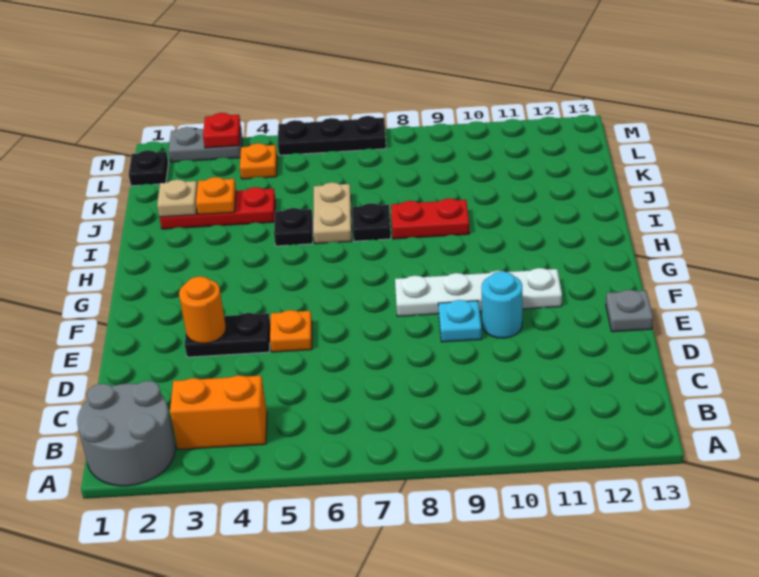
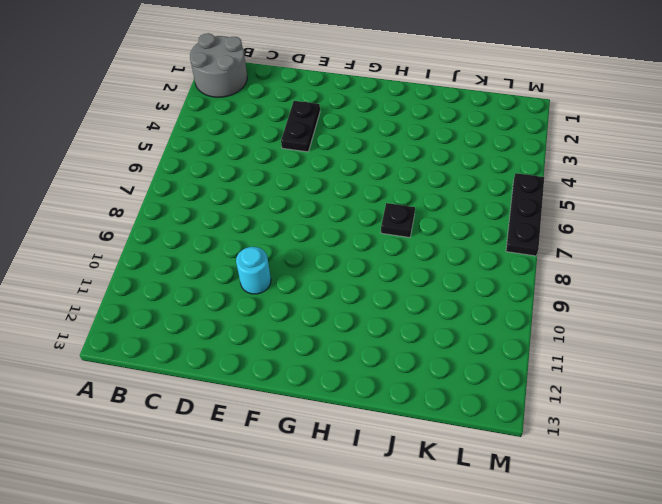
none -> orange brick B3:B4 level 1
none -> orange plate E5 level 1
none -> cyan plate E9 level 1

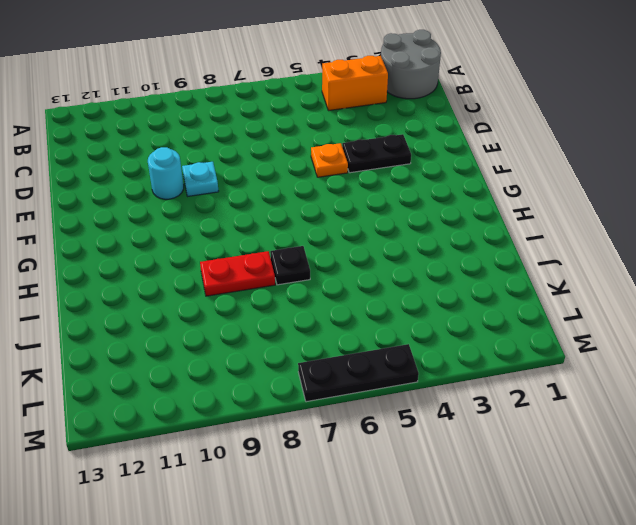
none -> grey plate E13 level 1
none -> white plate F8:F11 level 1
none -> black plate I5 level 1

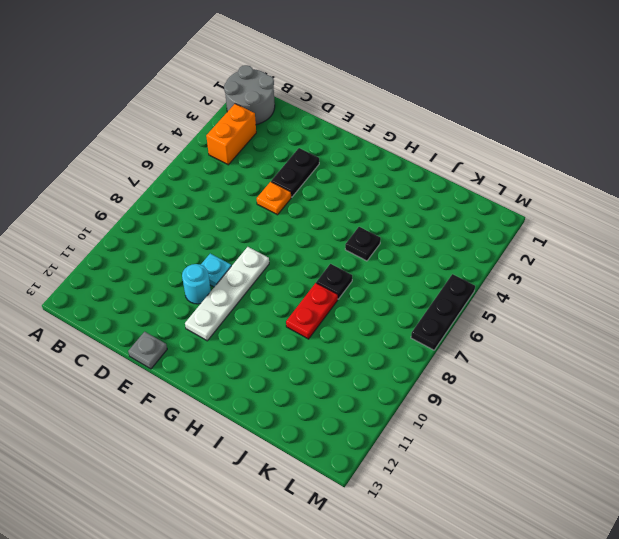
none -> tan plate I6:J6 level 1
none -> red plate J2:J4 level 1
none -> black plate L1 level 1

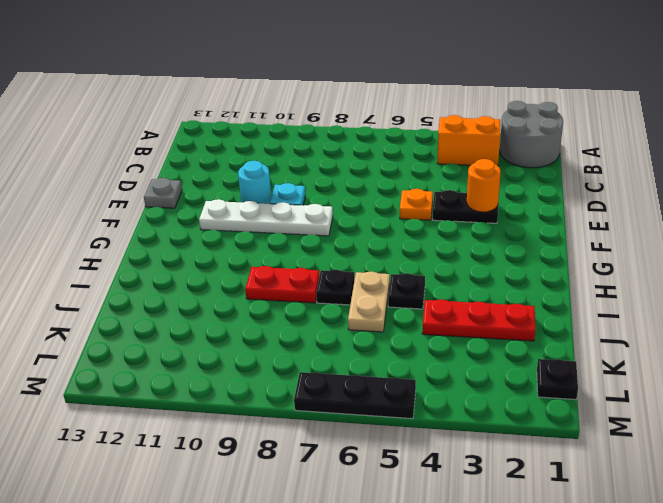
none -> orange plate L4 level 1
none -> grey plate M2:M3 level 1
none -> tan plate J2 level 2

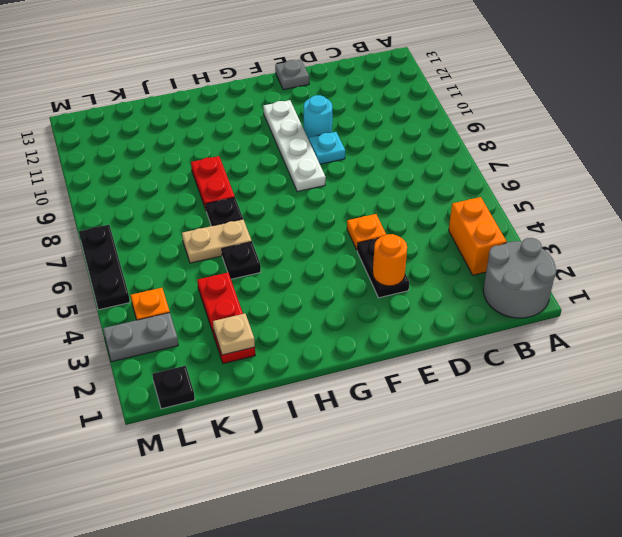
grey plate L3:M3 level 1 -> grey plate M2:M3 level 1
none -> orange plate J3 level 2
none -> red plate M3 level 2

